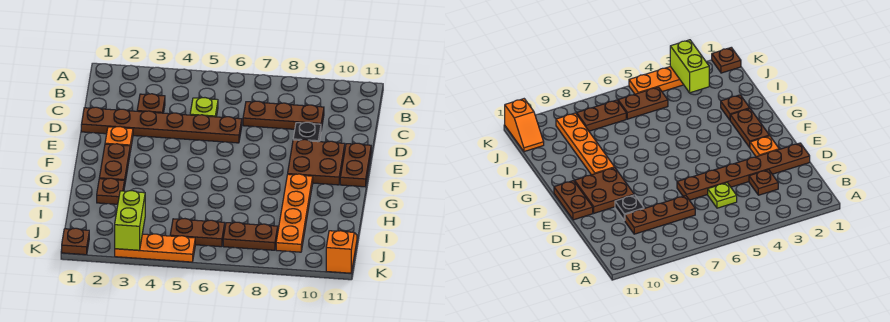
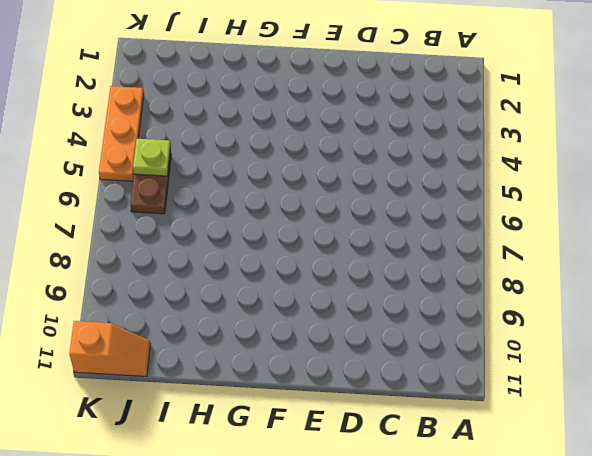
lime plate J5 level 2 -> lime plate C5 level 1
none -> brown plate C3 level 1
none -> brown plate C7:C9 level 1
none -> brown plate D1:D6 level 1

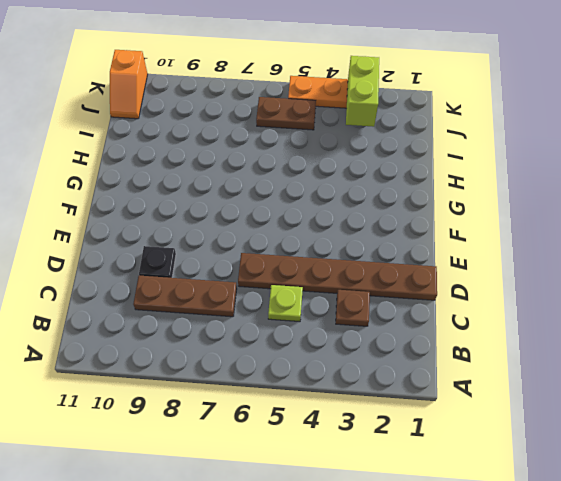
none -> orange plate E2 level 1
none -> brown plate E9:F10 level 1
none -> brown plate E11:F11 level 1

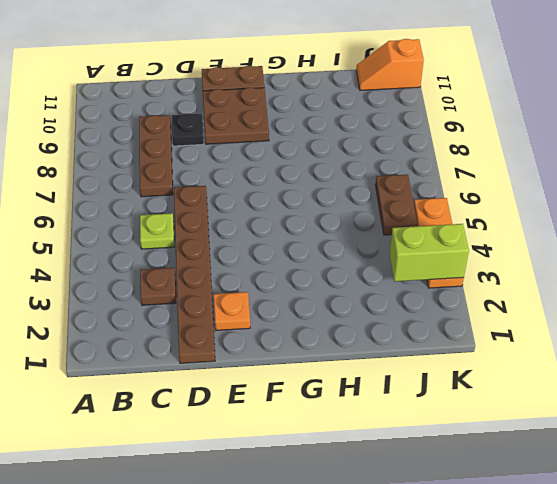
none -> brown plate F2:G2 level 1
none -> orange plate G9:J9 level 1
none -> brown plate H2 level 1

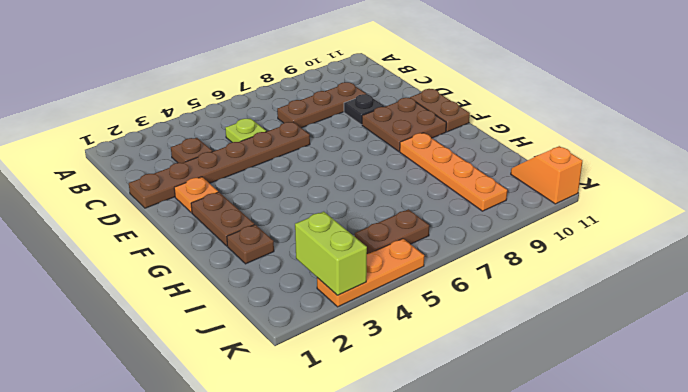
none -> brown plate J7:J8 level 1
none -> brown plate K1 level 1

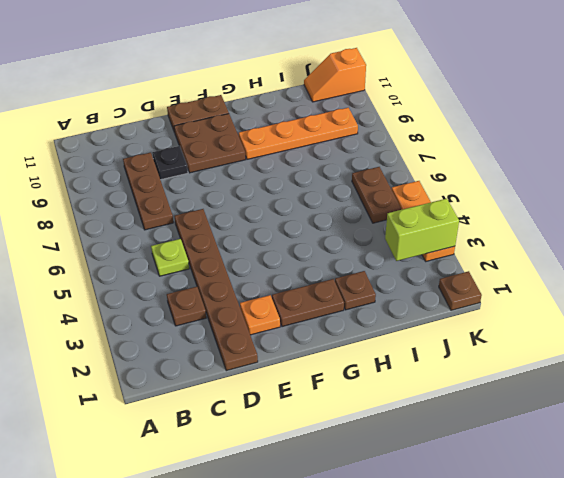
none -> brown plate J7:J8 level 1

